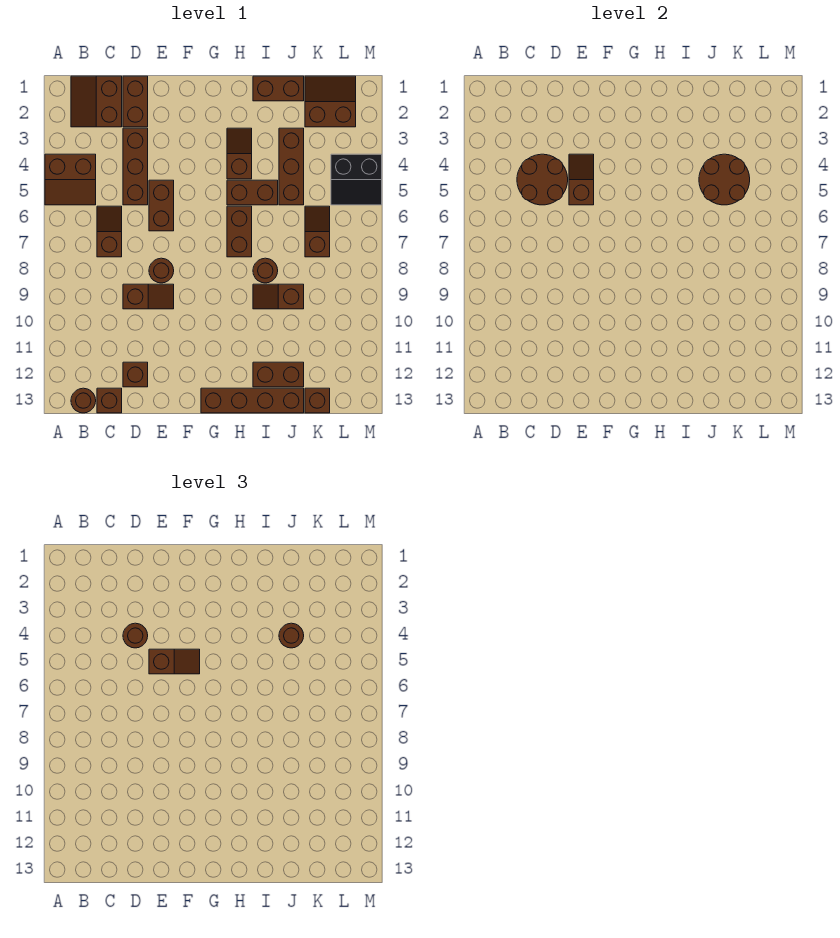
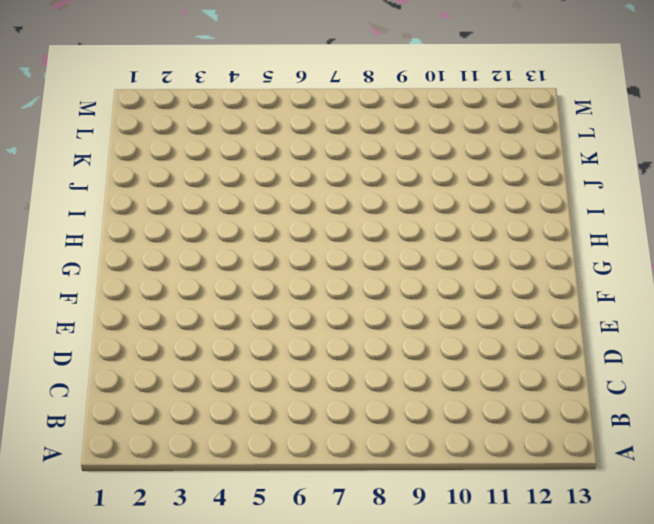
none -> brown slope A4:B5 level 1 top 4
none -> brown slope B1:C2 level 1 top C
none -> brown round brick B13 level 1
none -> brown slope C6:C7 level 1 top 7

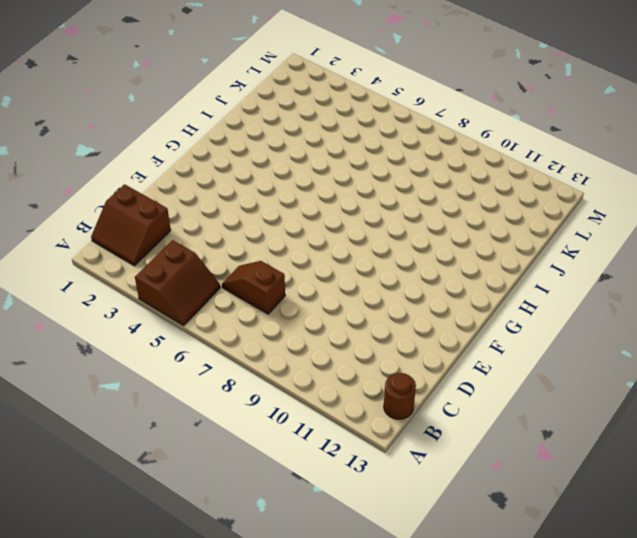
none -> brown brick C13 level 1
none -> brown brick D1:D2 level 1
none -> brown brick D3:D5 level 1
none -> brown slope D9:E9 level 1 top D

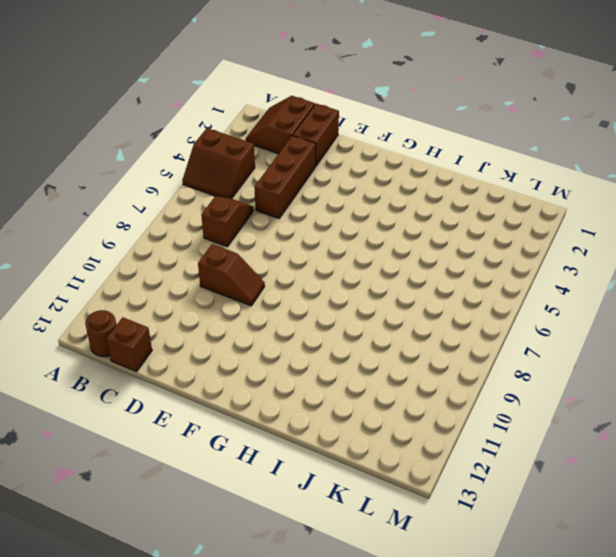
none -> brown brick D12 level 1
none -> brown brick E5:E6 level 1
none -> brown round brick E8 level 1
none -> brown brick G13:J13 level 1

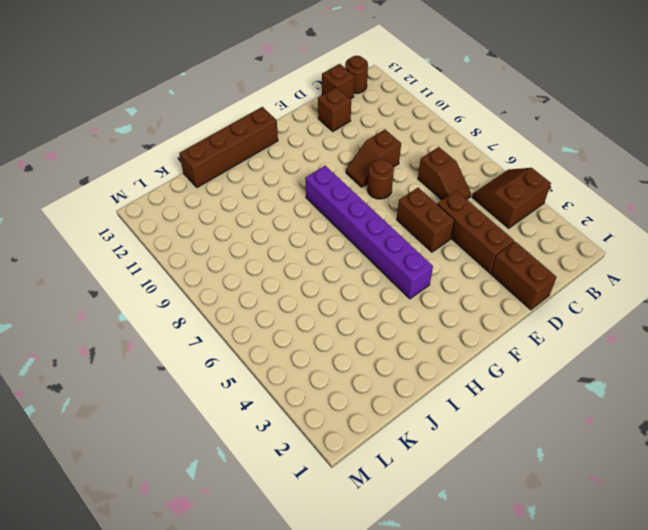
purple brick G4:G9 level 1 -> none
none -> brown slope B1:C2 level 1 top C
none -> brown slope H3:H4 level 1 top 4
none -> brown brick H5:I5 level 1
none -> brown brick H6:H7 level 1

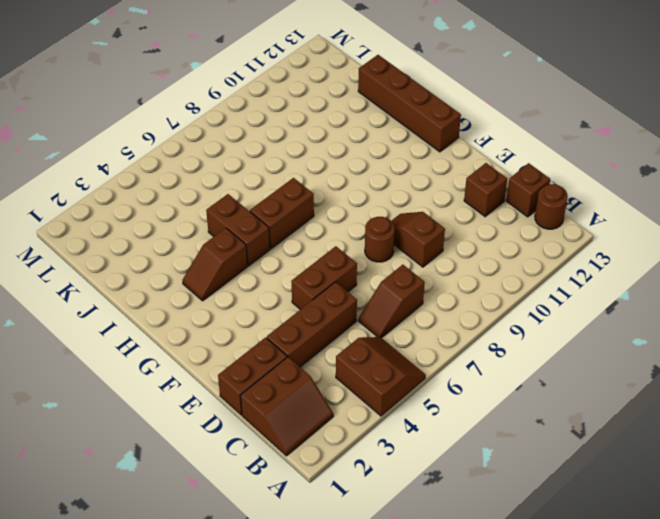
none -> brown brick I1:J1 level 1
none -> brown round brick I8 level 1
none -> brown slope I9:J9 level 1 top J
none -> brown brick I12:J12 level 1

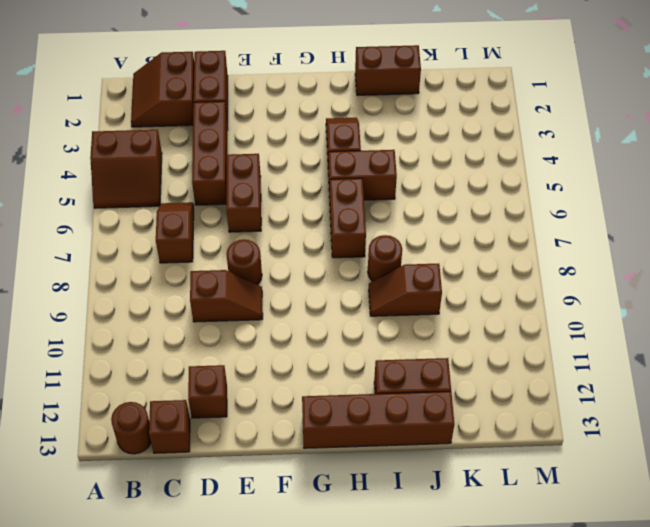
none -> brown brick J3:J5 level 1
none -> brown slope K1:L2 level 1 top 2
none -> brown slope K6:K7 level 1 top 7
none -> brown brick K13 level 1

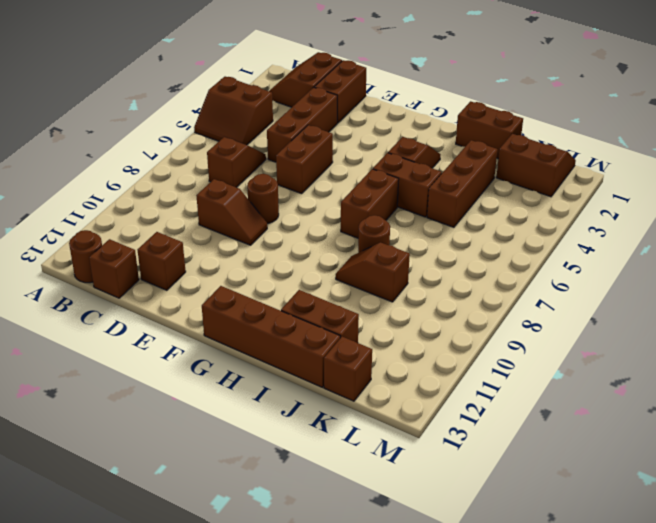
none -> brown slope K6:K7 level 1 top 7
none -> black slope L4:M5 level 1 top 4
none -> brown round brick C4:D5 level 2
none -> brown slope E4:E5 level 2 top 5

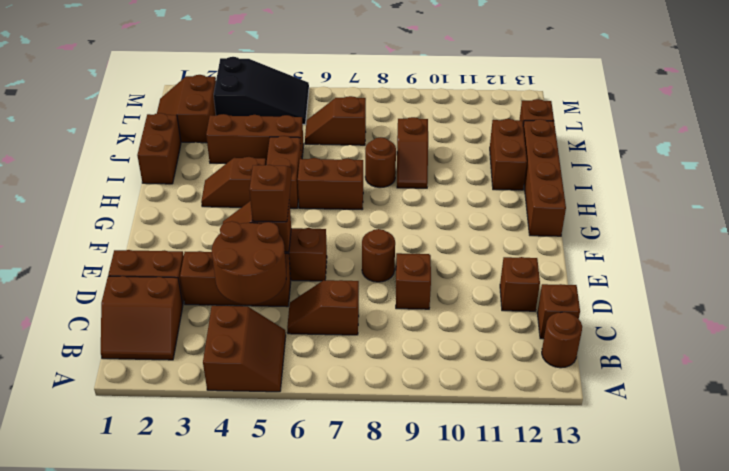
black slope L3:M5 level 1 top 3 -> black slope L4:M5 level 1 top 4
none -> brown round brick J4:K5 level 2
none -> brown round brick D4 level 3
none -> brown round brick J4 level 3

